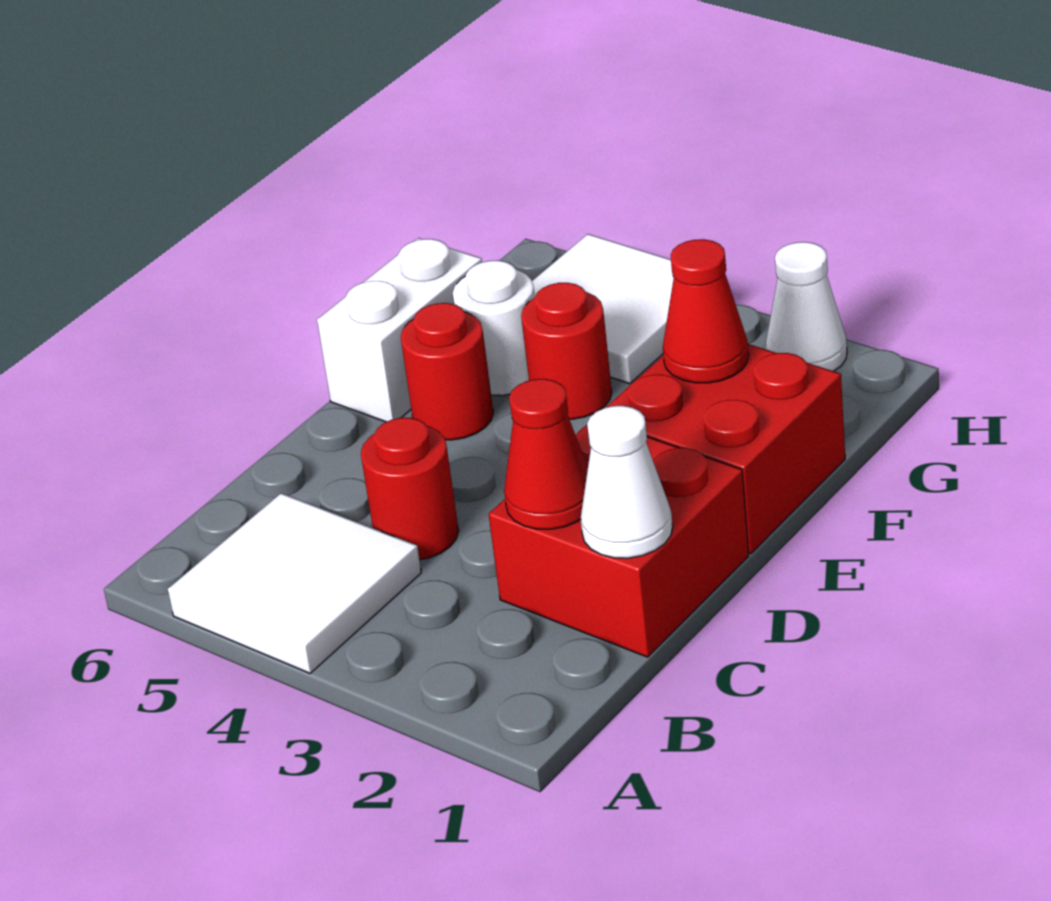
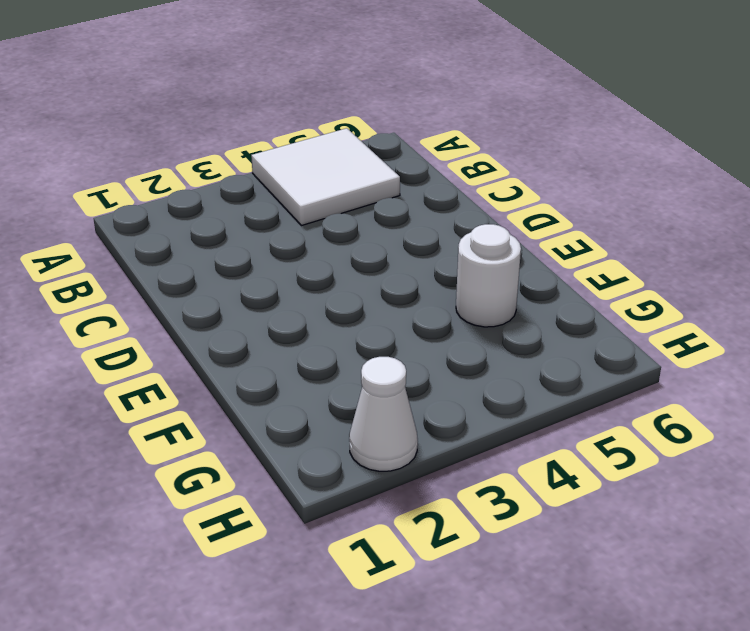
none -> red brick C1:D2 level 1
none -> red round brick C4 level 1
none -> red brick E1:F2 level 1

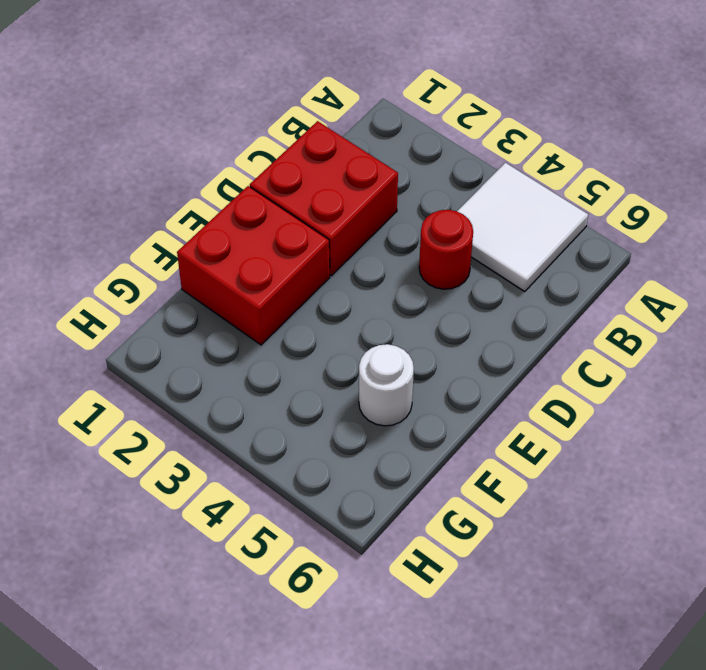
none -> red round brick E5 level 1
none -> white brick E6:F6 level 1
none -> red round brick F4 level 1

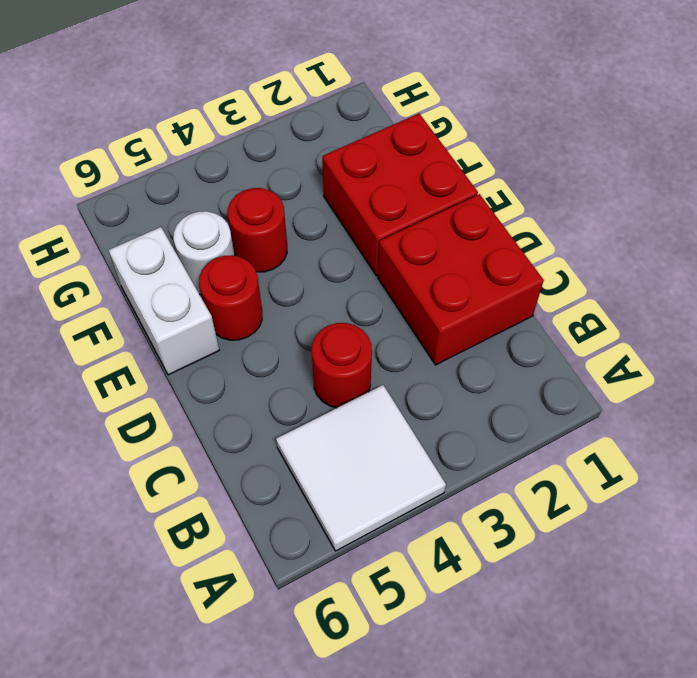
none -> white tile G4:H5 level 1
none -> white cone H2 level 1
none -> white cone C1 level 2

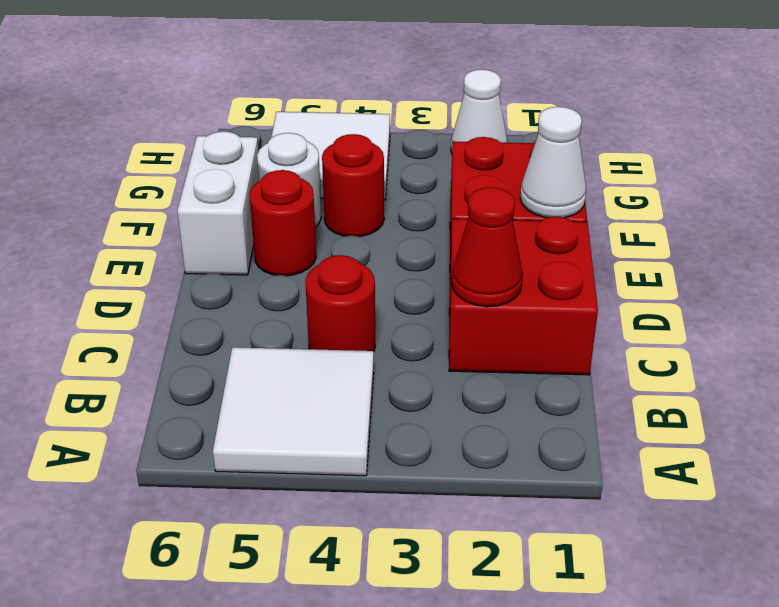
white cone E1 level 2 -> white cone C1 level 2
none -> red cone F2 level 2

